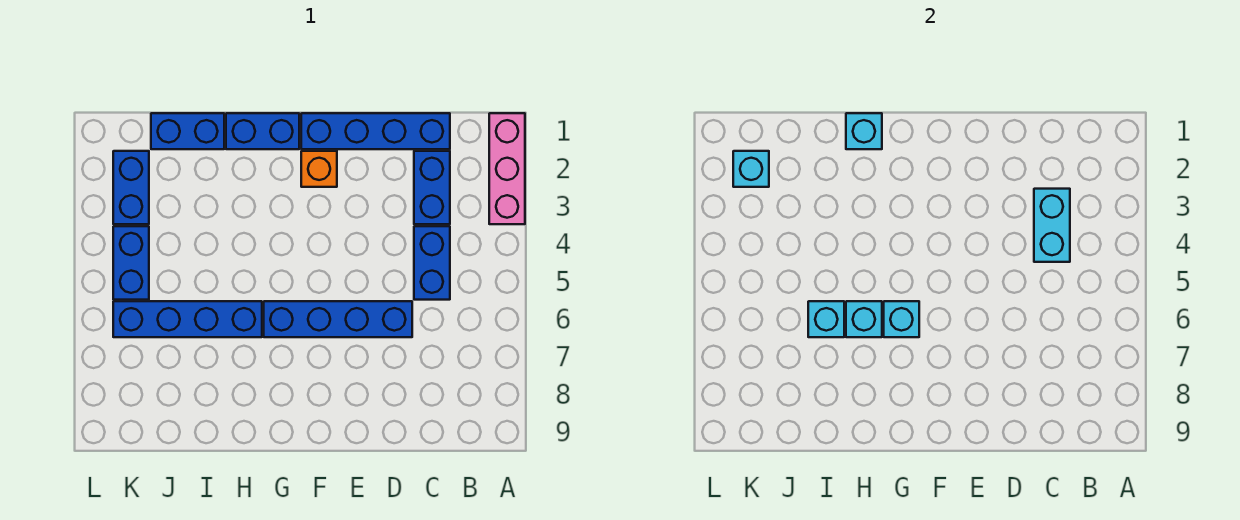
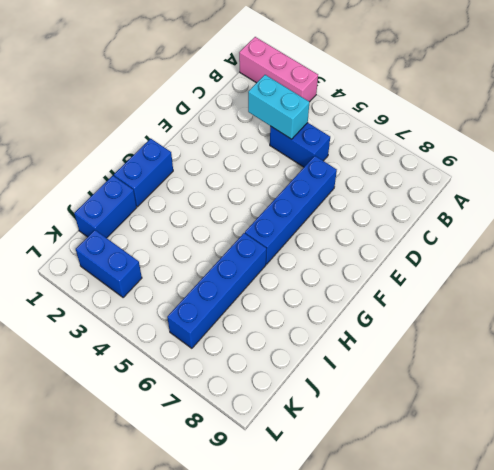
none -> blue brick C1:F1 level 1
none -> blue brick C2:C3 level 1
none -> orange brick F2 level 1

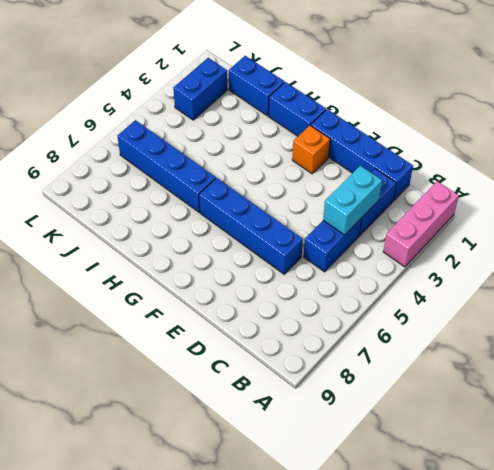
none -> blue brick K4:K5 level 1
none -> cyan brick G6 level 2
none -> cyan brick H1 level 2

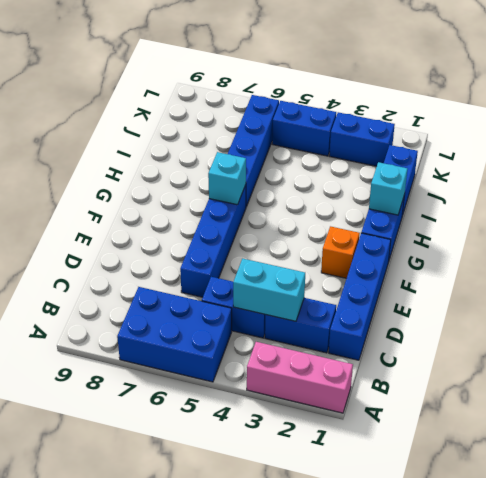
blue brick A5:B7 level 1 -> none
none -> cyan brick H6 level 2
none -> cyan brick I6 level 2
none -> cyan brick K2 level 2

